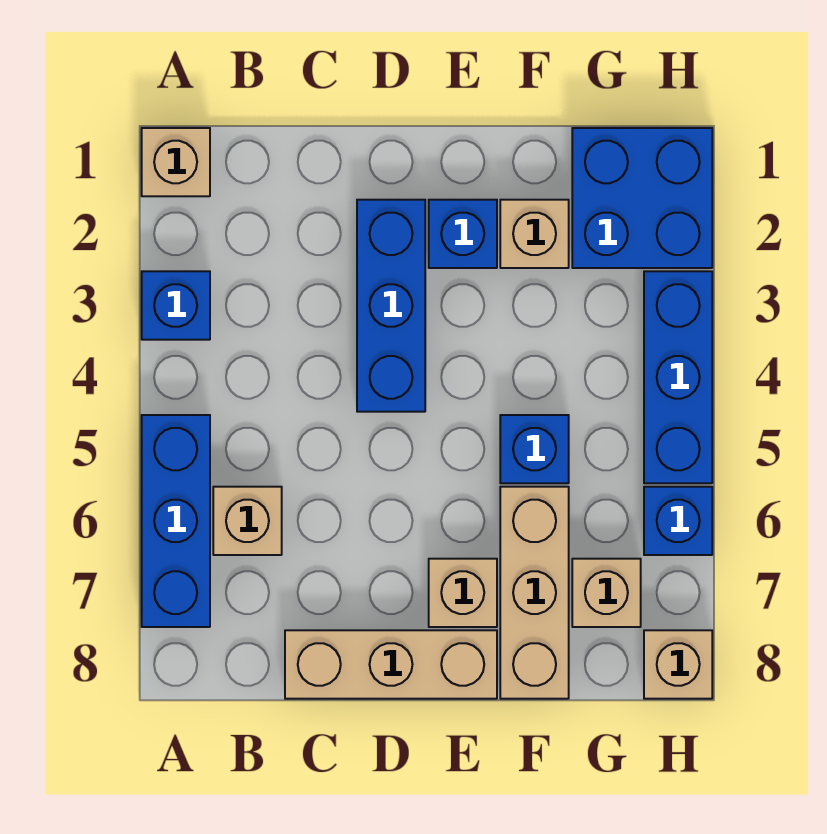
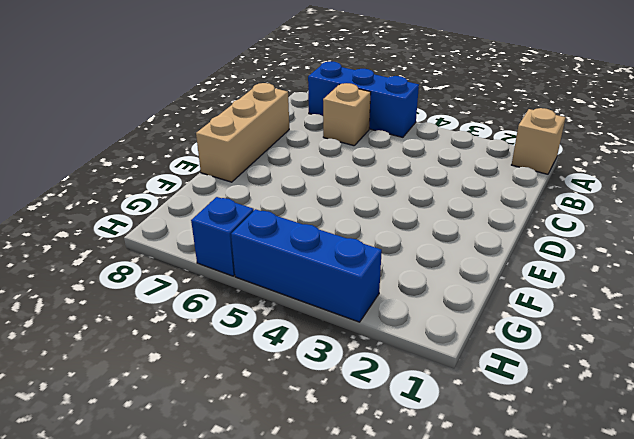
none -> blue brick A3 level 1
none -> blue brick D2:D4 level 1
none -> blue brick E2 level 1

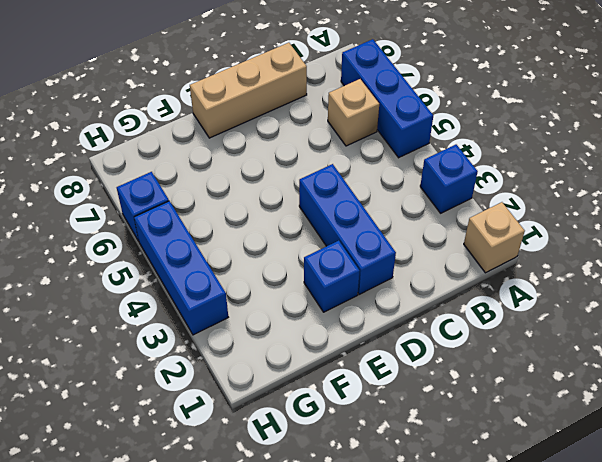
none -> tan brick E7 level 1
none -> tan brick F2 level 1
none -> blue brick F5 level 1

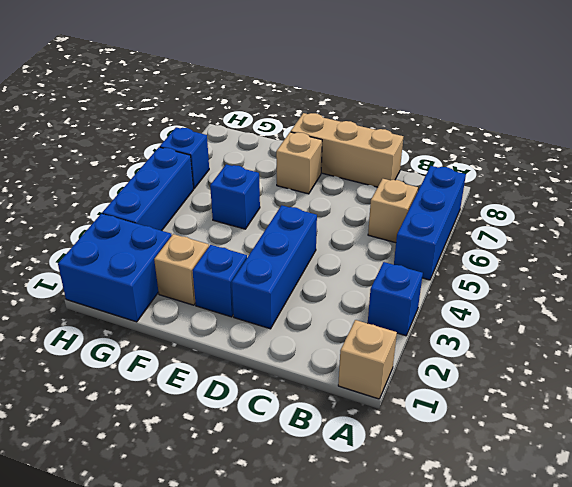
none -> tan brick F6:F8 level 1
none -> tan brick G7 level 1
none -> tan brick H8 level 1

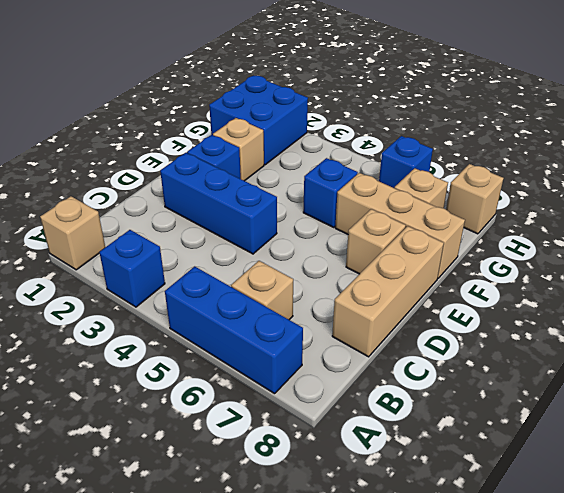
none -> blue brick H3:H5 level 1

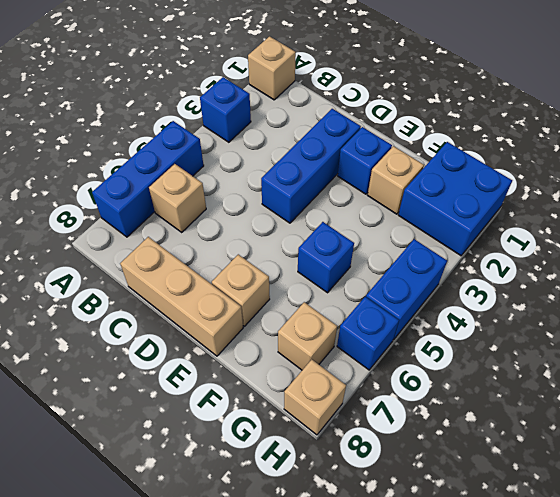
blue brick H4:H5 level 1 -> blue brick H3:H5 level 1
none -> tan brick F6:F8 level 1

